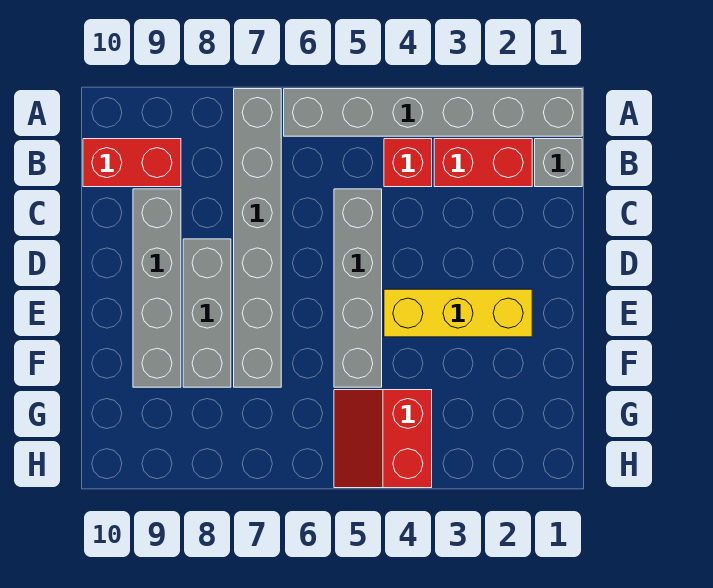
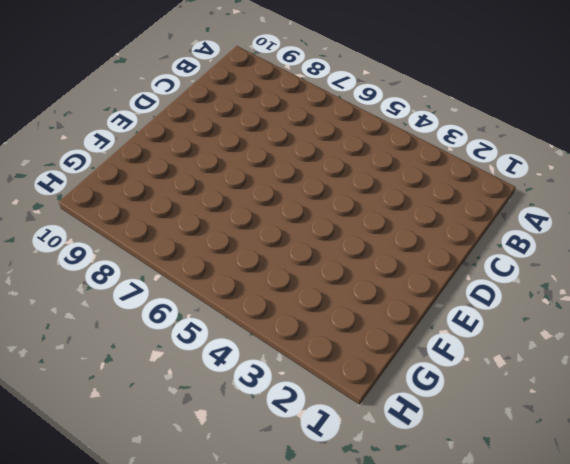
none -> grey brick A1:A6 level 1
none -> grey brick A7:F7 level 1

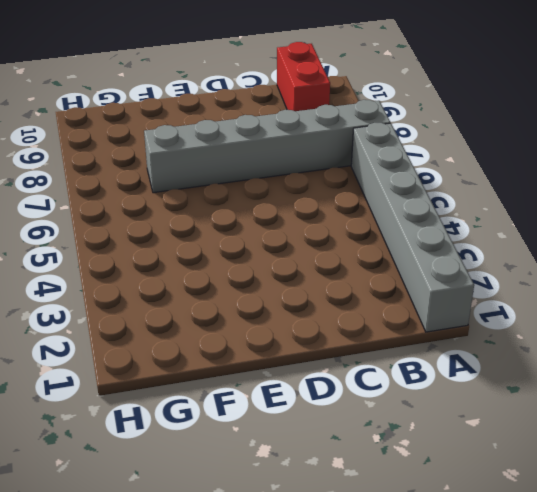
none -> grey brick B1 level 1
none -> red brick B2:B3 level 1

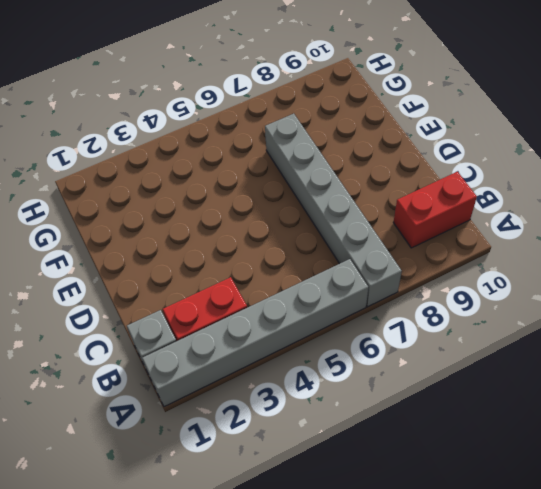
none -> red brick B4 level 1
none -> grey brick C5:F5 level 1

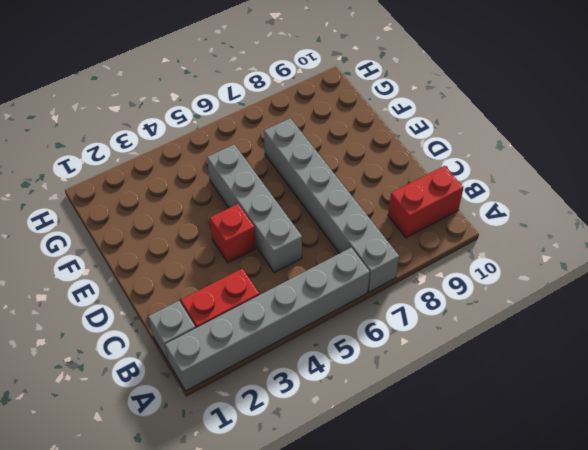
red brick D4 level 1 -> red brick B4 level 1
none -> grey brick C9:F9 level 1
none -> grey brick D8:F8 level 1

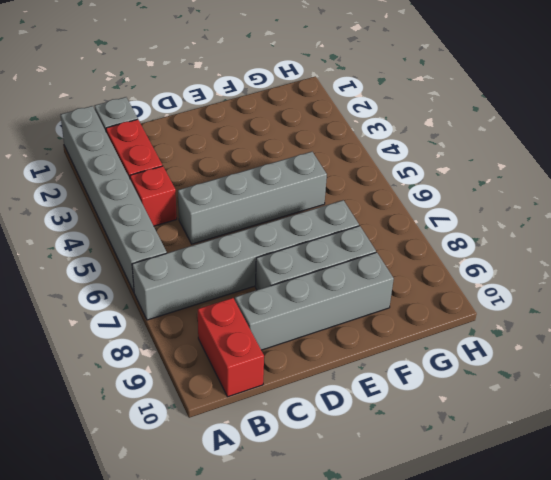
none -> yellow brick E2:E4 level 1
none -> red slope G4:H5 level 1 top 4

